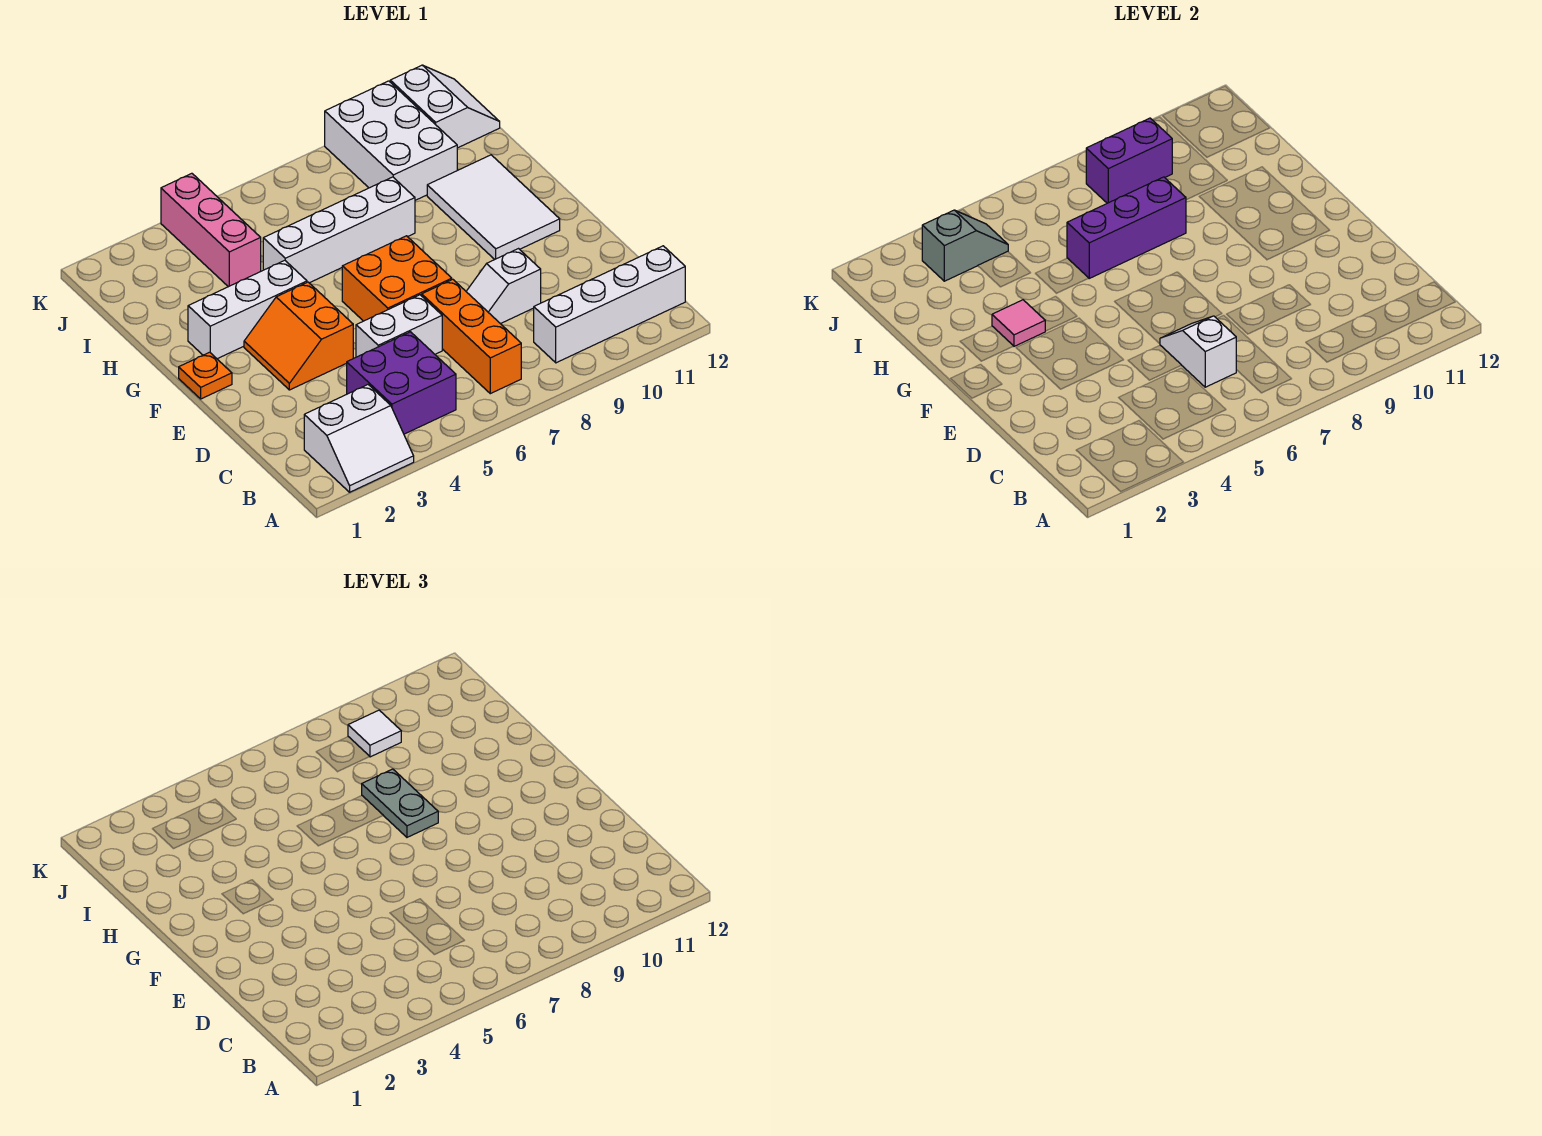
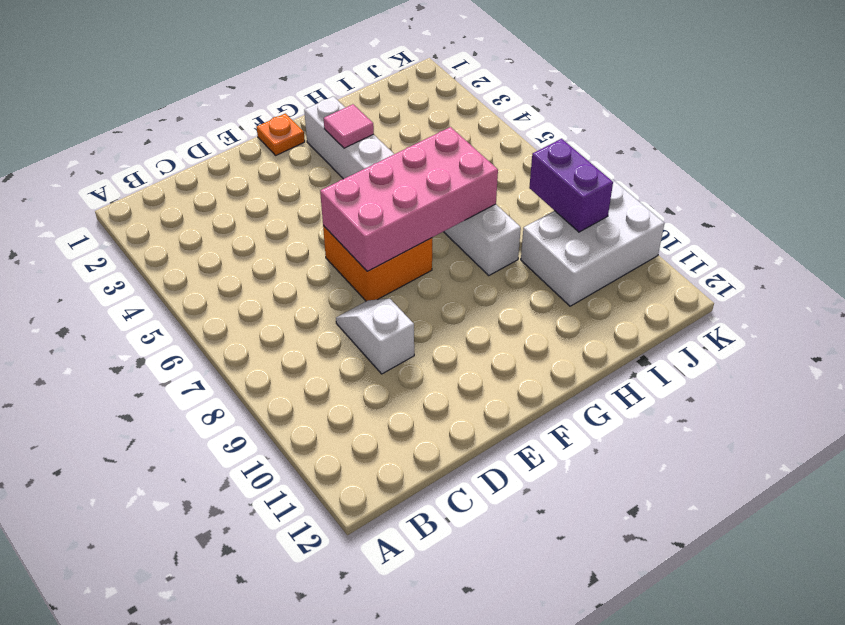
pink brick E6:H7 level 2 -> purple brick H6:H8 level 2
none -> white slope A2:B3 level 1 top B
none -> purple brick B4:C5 level 1
none -> orange brick B7:D7 level 1

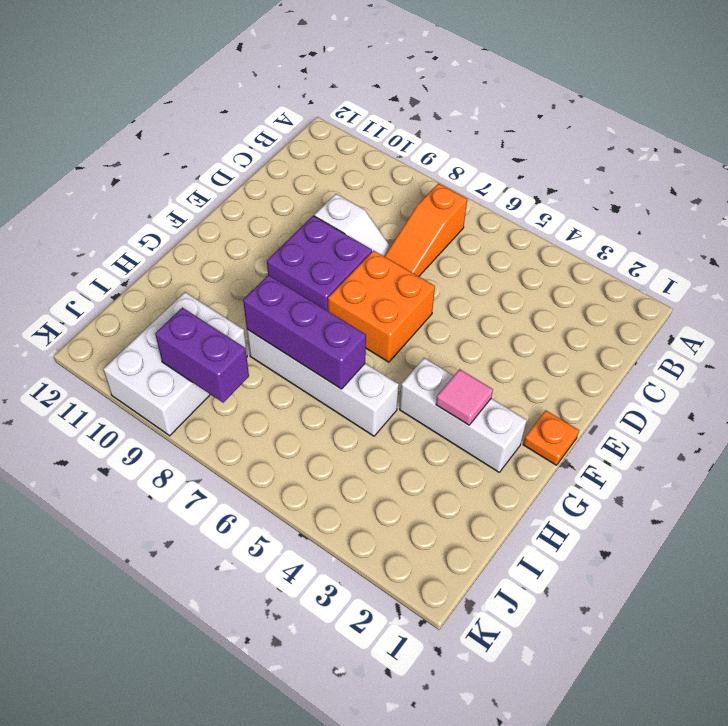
orange slope B7:D7 level 1 top B -> orange brick B7:D7 level 1
purple brick E8:F9 level 1 -> purple brick B4:C5 level 1
none -> white slope A2:B3 level 1 top B
none -> white brick B9:B12 level 1
none -> white brick D5:D6 level 1

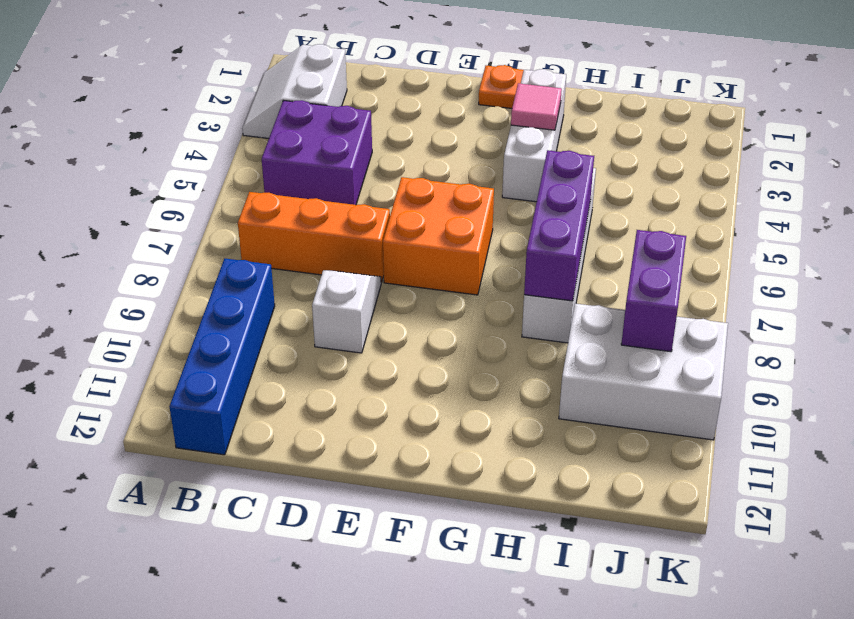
blue brick B9:B12 level 1 -> white brick B9:B12 level 1
none -> white brick D5:D6 level 1
none -> orange slope E3:F4 level 1 top 4
none -> white tile F10:H11 level 1

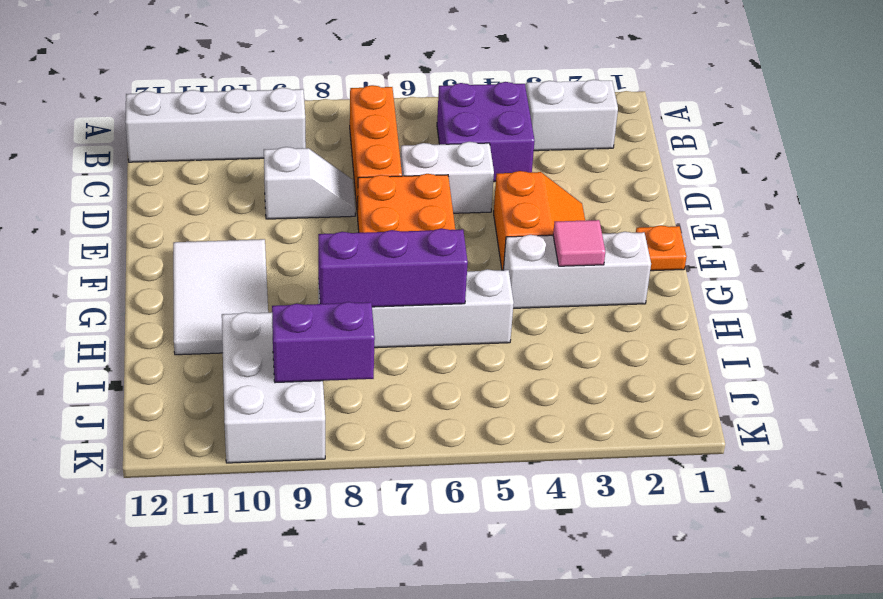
none -> pink brick I4:K4 level 1
none -> white slope J11:K12 level 1 top 11
none -> white slope C6:D6 level 2 top C

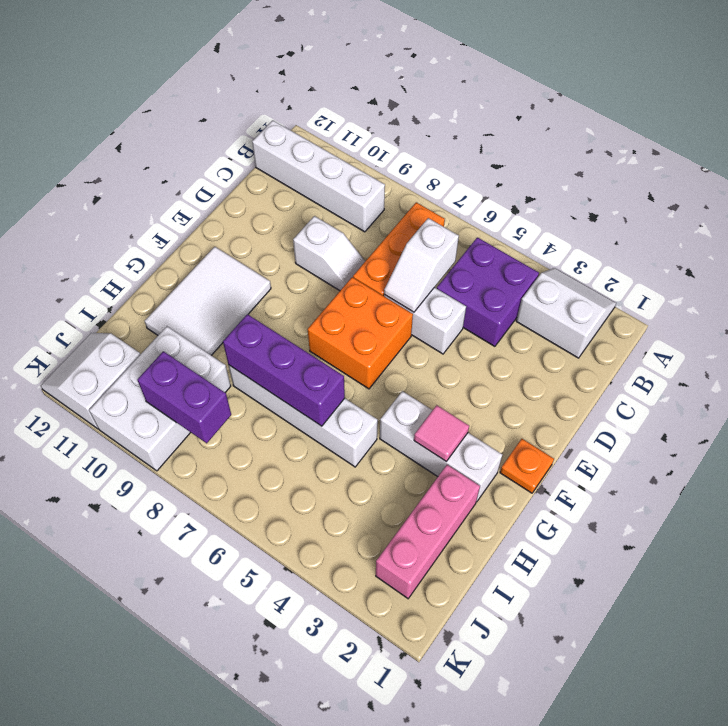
pink brick H2:J2 level 1 -> pink brick I4:K4 level 1
none -> orange slope E3:F4 level 1 top 4
none -> grey slope J3:J4 level 2 top 3
none -> grey plate G8:H8 level 3

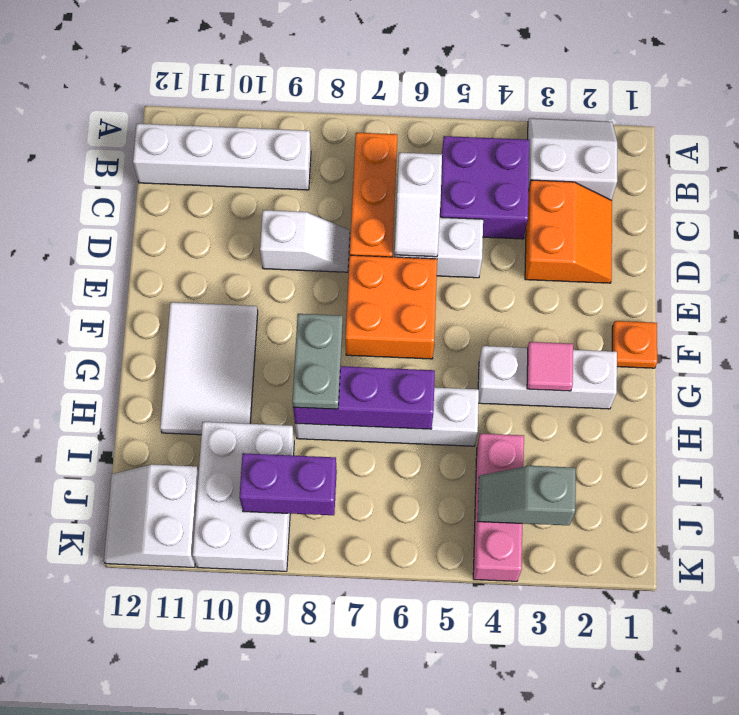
orange slope C2:D3 level 1 top 3 -> orange slope E3:F4 level 1 top 4
none -> white tile J9 level 3

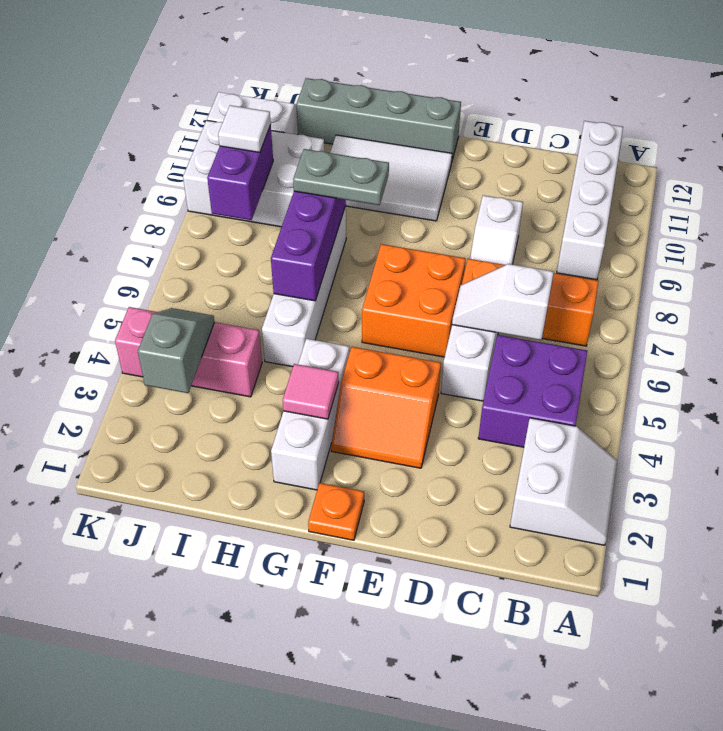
grey brick F12:I12 level 1 -> none

